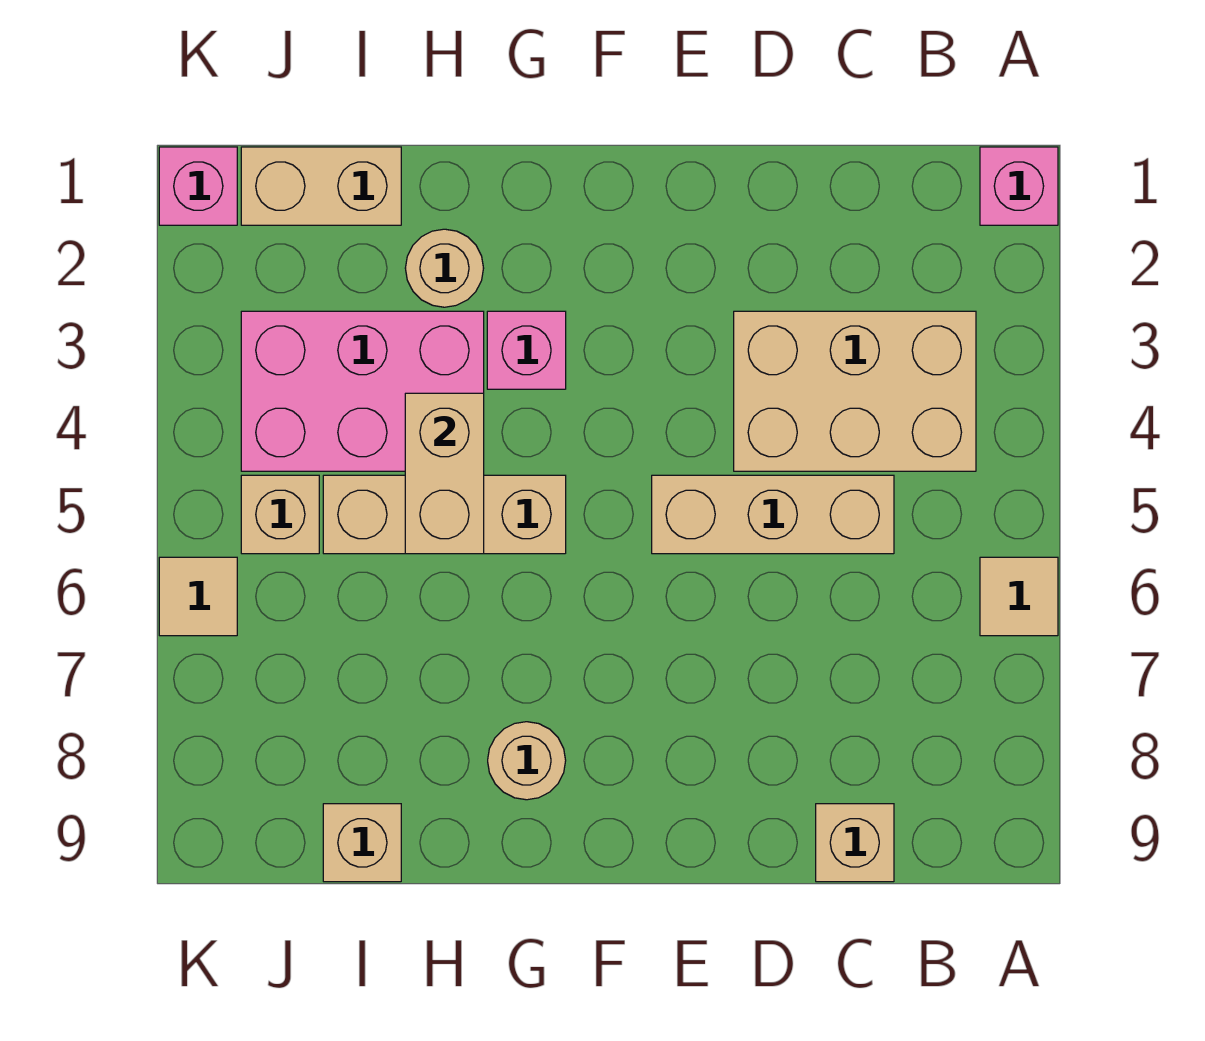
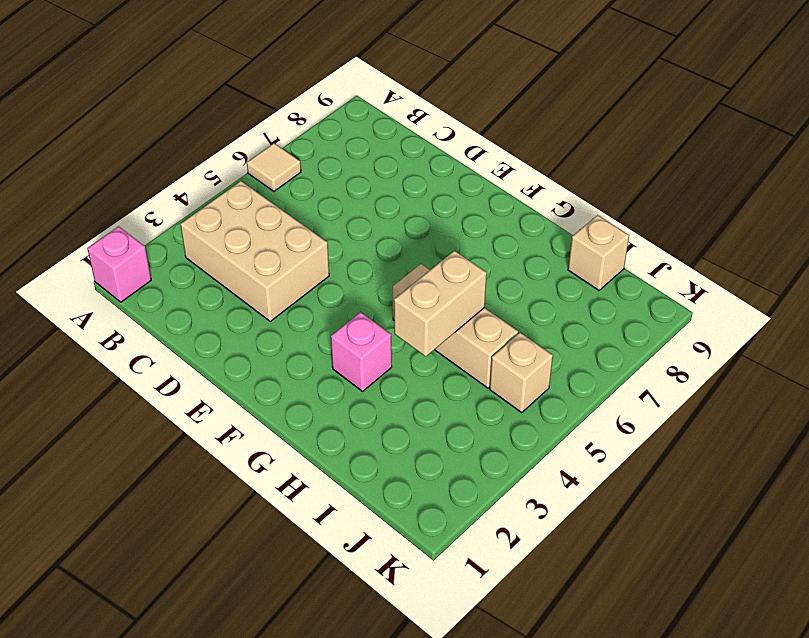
none -> tan brick C5:E5 level 1
none -> tan brick C9 level 1
none -> tan round brick G8 level 1

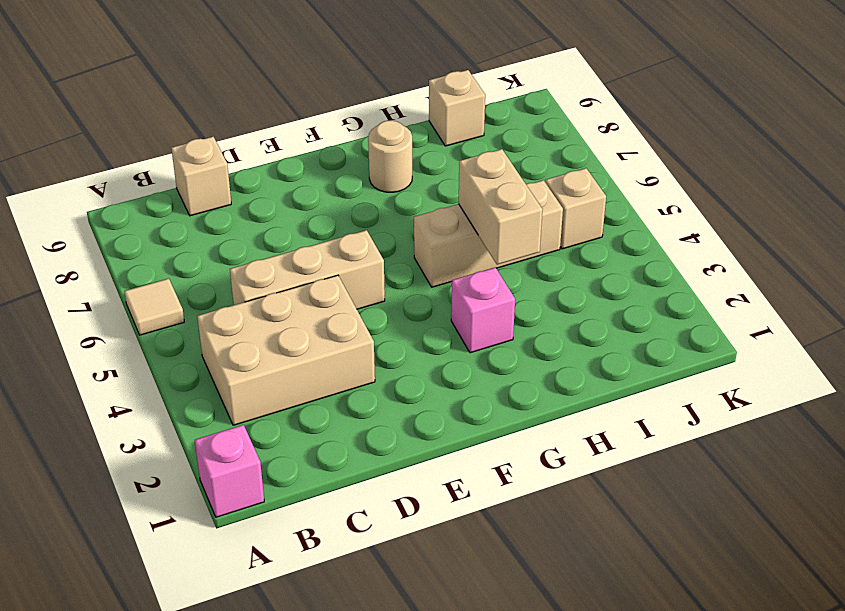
none -> tan round brick H2 level 1
none -> pink brick H3:J4 level 1
none -> tan brick I1:J1 level 1

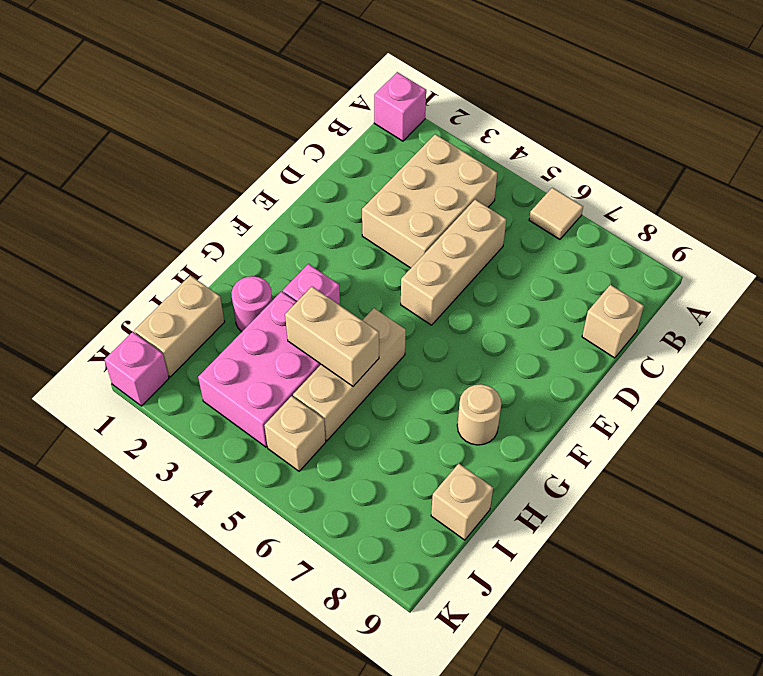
pink round brick H2 level 1 -> tan round brick H2 level 1
none -> tan tile K6 level 1

